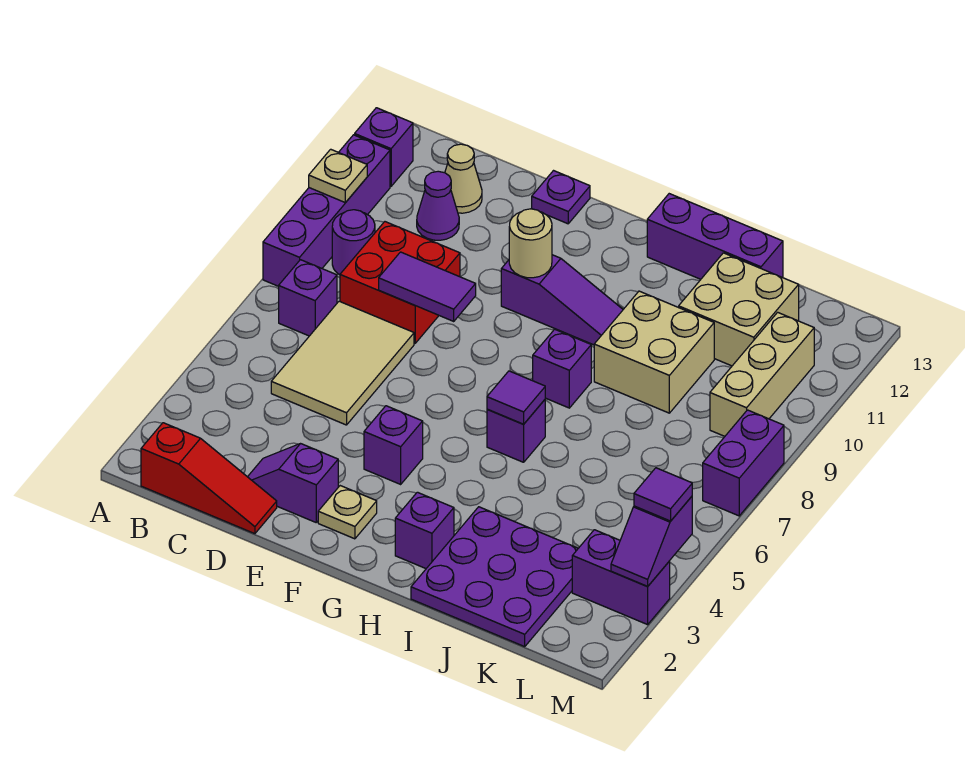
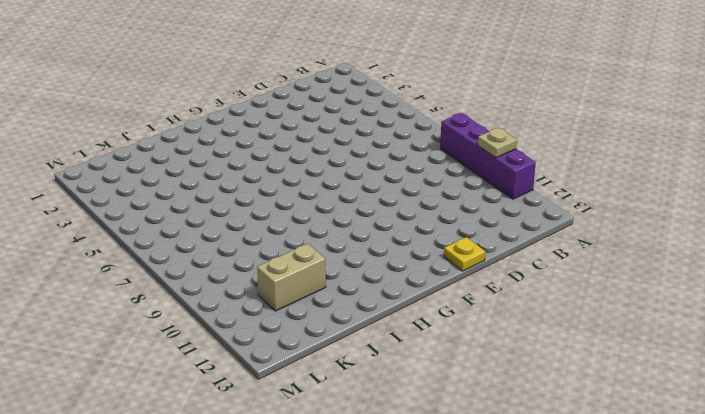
yellow plate E13 level 1 -> purple plate E13 level 1
tan brick J11:K11 level 1 -> tan brick J11:K12 level 1
none -> purple brick A12 level 1
none -> red slope B1:D1 level 1 top B
none -> purple brick B7 level 1
none -> purple round brick B9 level 1

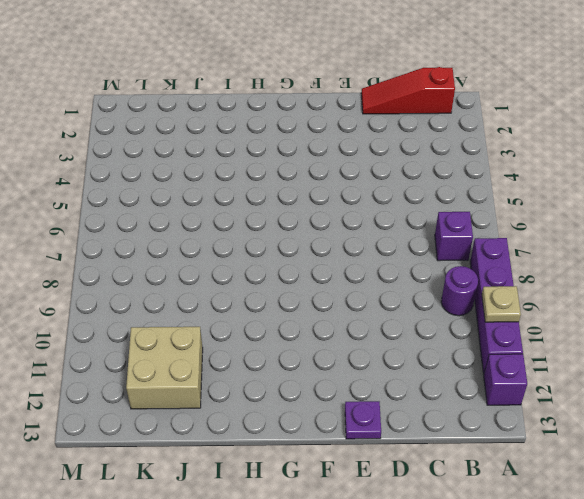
none -> tan tile C5:D7 level 1
none -> red brick C8:D9 level 1
none -> purple cone C11 level 1
none -> tan cone C12 level 1

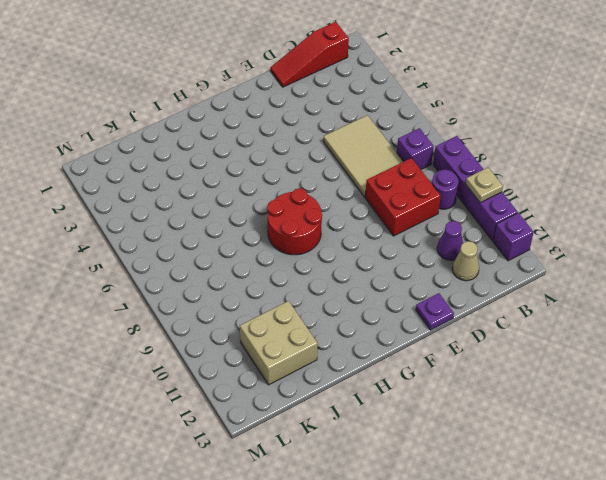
red round brick G7:H8 level 1 -> purple brick H8 level 1
none -> purple slope D2:E2 level 1 top E
none -> tan plate F2 level 1
none -> purple brick F4 level 1
none -> purple slope F10:H10 level 1 top F

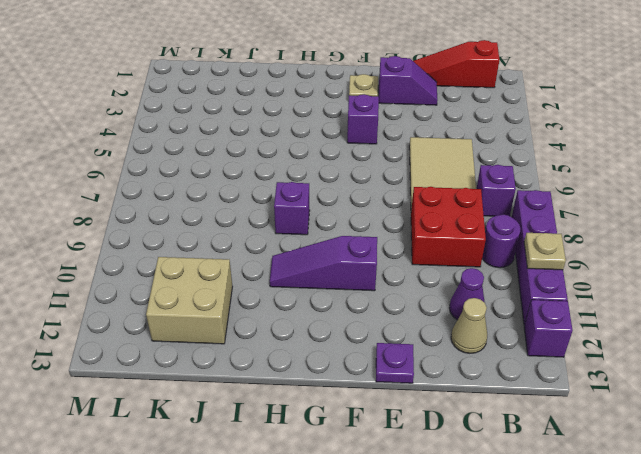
none -> purple brick H2 level 1
none -> purple brick H6 level 1
none -> purple brick H13:J13 level 1
none -> purple plate I1:K3 level 1

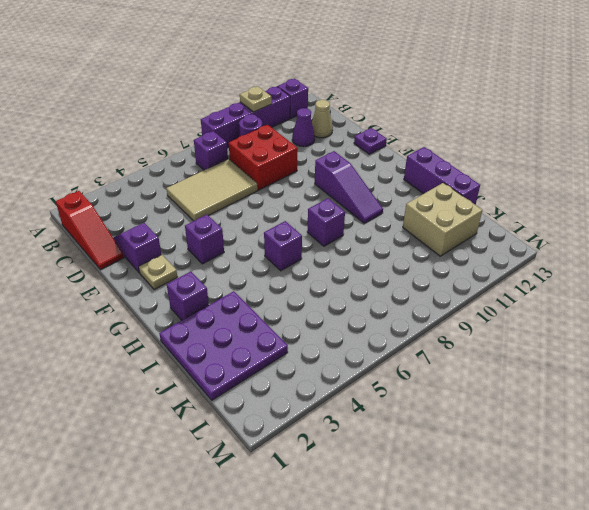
none -> tan brick I9:J10 level 1
none -> purple brick L3:M3 level 1
none -> tan brick L9:L11 level 1
none -> purple brick M7:M8 level 1

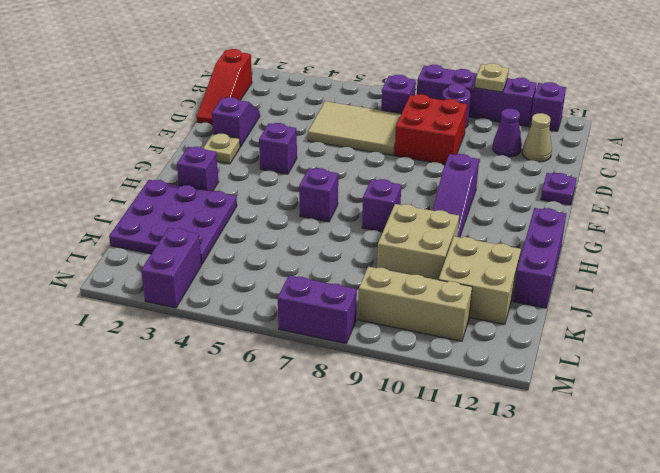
none -> purple tile D8:E8 level 2
none -> tan round brick F10 level 2
none -> purple tile H6 level 2
none -> purple slope M3:M4 level 2 top 4

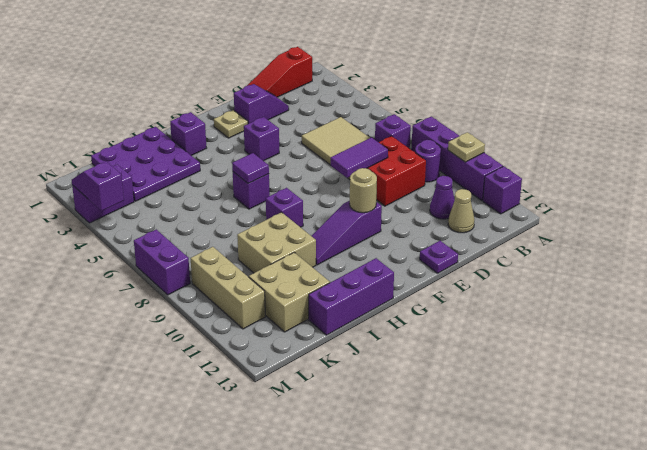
none -> purple tile M4 level 3

